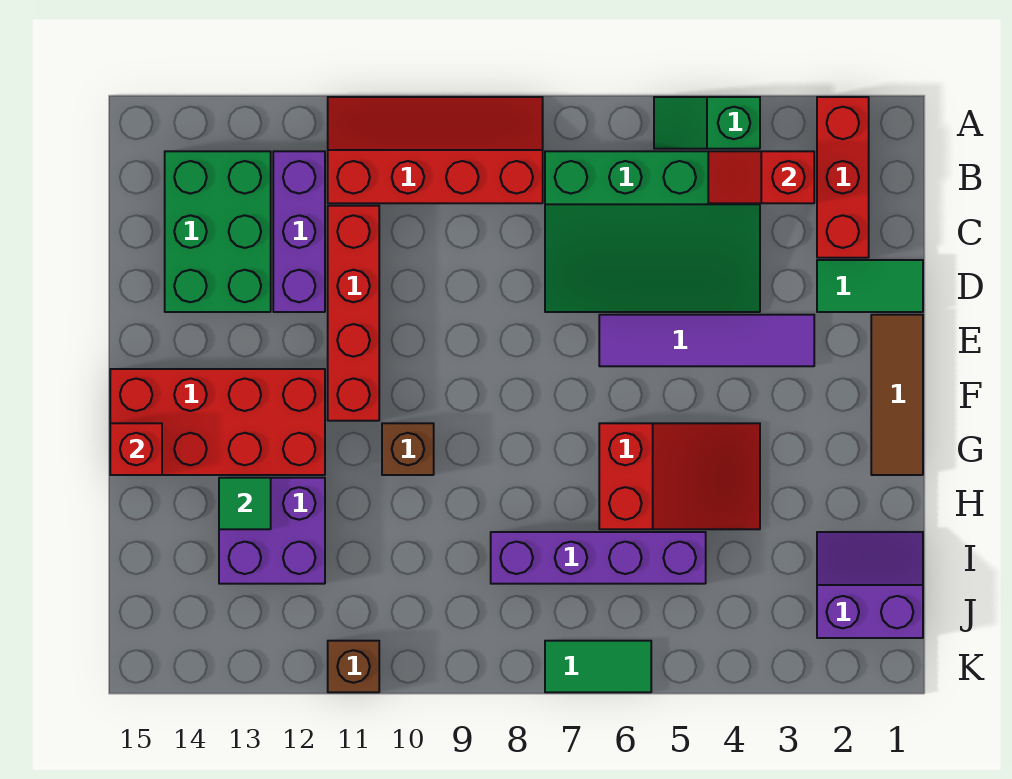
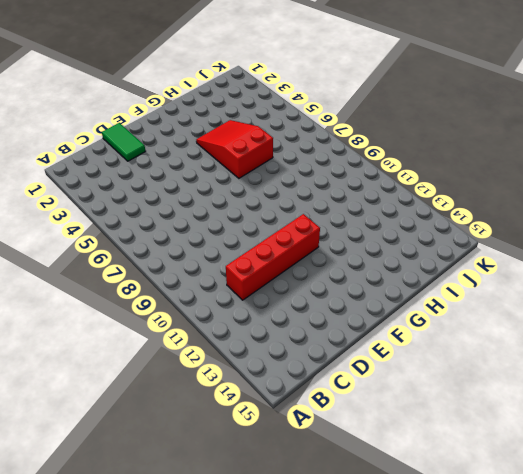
none -> red brick A2:C2 level 1
none -> green slope A4:A5 level 1 top 4
none -> red slope A8:B11 level 1 top B

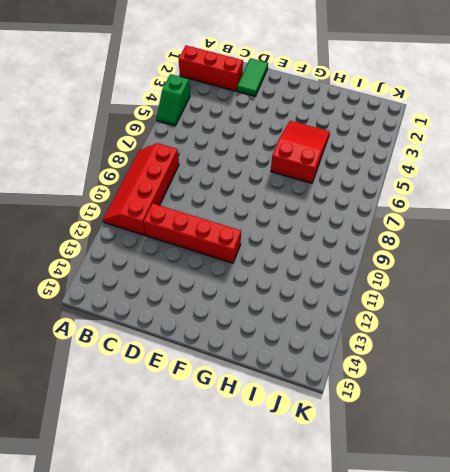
none -> green slope B4:D7 level 1 top B
none -> purple brick B12:D12 level 1
none -> green brick B13:D14 level 1

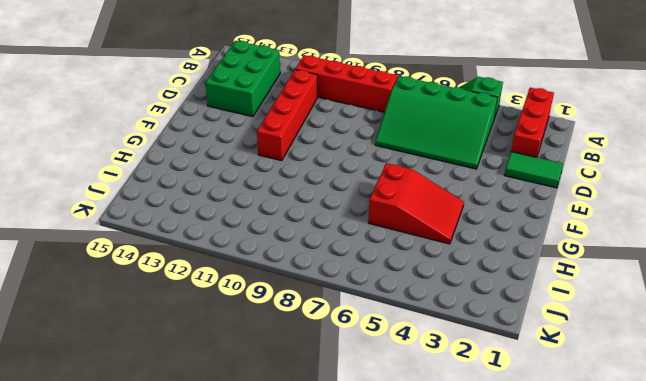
none -> purple brick B12:D12 level 1
none -> brown tile E1:G1 level 1
none -> purple tile E3:E6 level 1

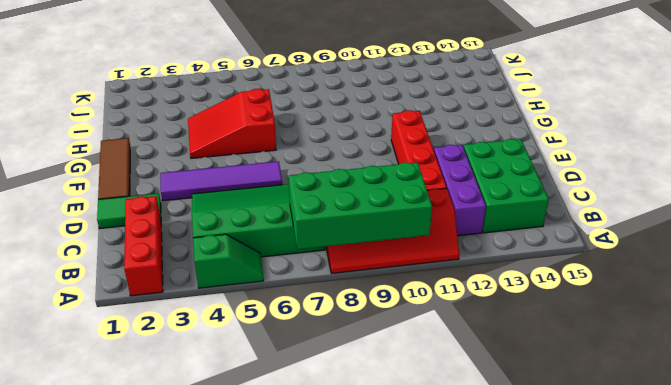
green brick A7:B10 level 2 -> none
none -> red brick F12:G15 level 1
none -> brown brick G10 level 1
none -> purple brick H12:I13 level 1

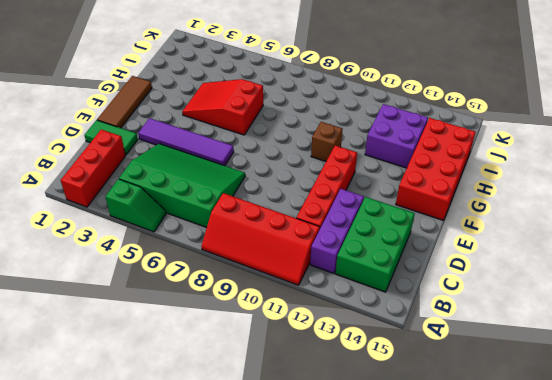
red brick F14:I15 level 1 -> red brick F12:G15 level 1
none -> purple slope I1:J2 level 1 top J
none -> purple brick I5:I8 level 1
none -> green tile K6:K7 level 1

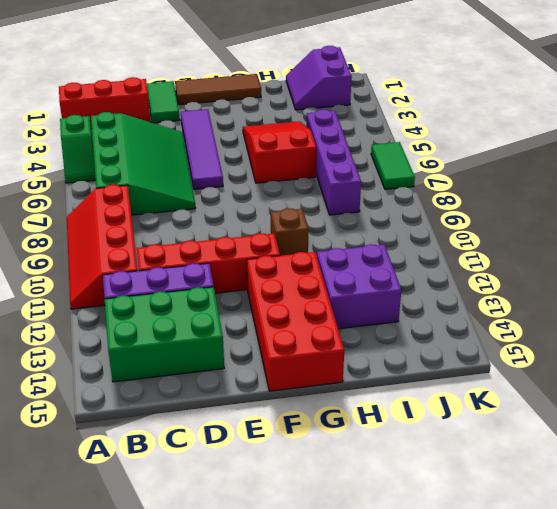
none -> brown brick K11 level 1
none -> red slope B3:B4 level 2 top 3
none -> red brick G15 level 2

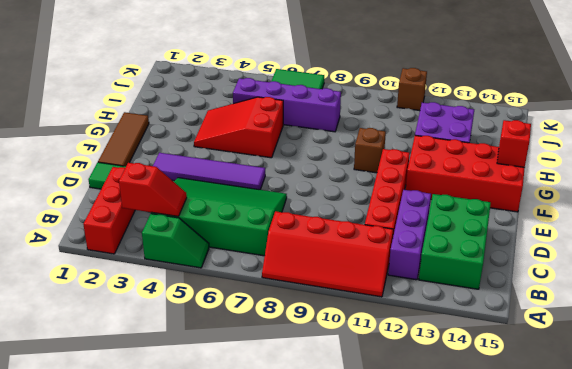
none -> purple slope I1:J2 level 1 top J
none -> green tile H13 level 2

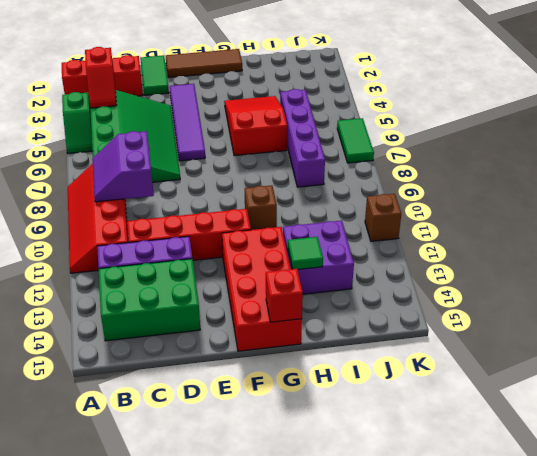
purple slope B8:C9 level 2 top C -> purple slope I1:J2 level 1 top J

